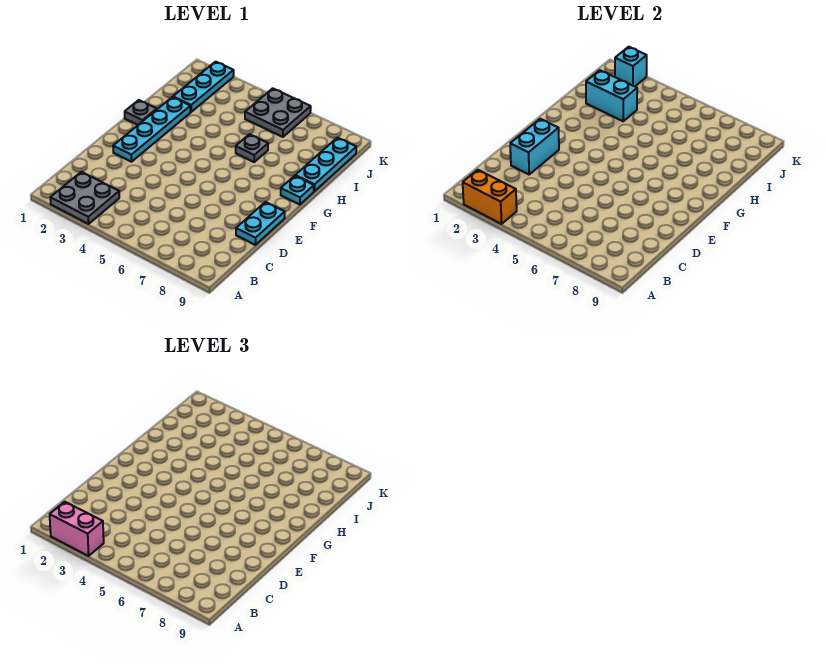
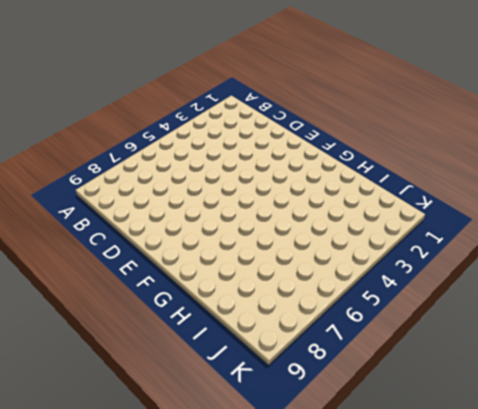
none -> grey plate A2:B3 level 1
none -> cyan plate D9:E9 level 1
none -> cyan plate E2:H2 level 1

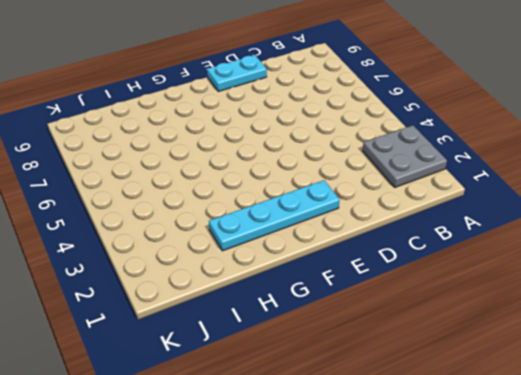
none -> grey plate G1 level 1
none -> cyan plate G9 level 1
none -> grey plate H6 level 1

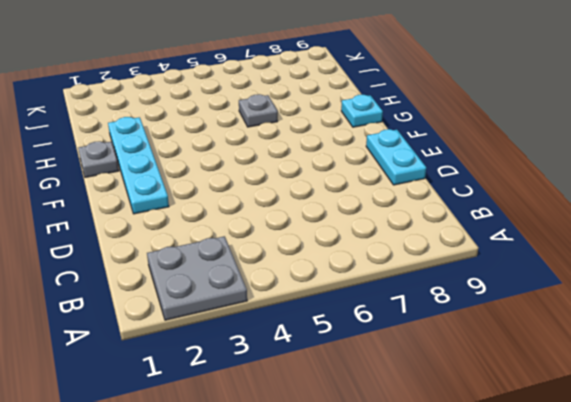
none -> cyan plate H9:J9 level 1
none -> cyan plate I2:K2 level 1
none -> grey plate J5:K6 level 1

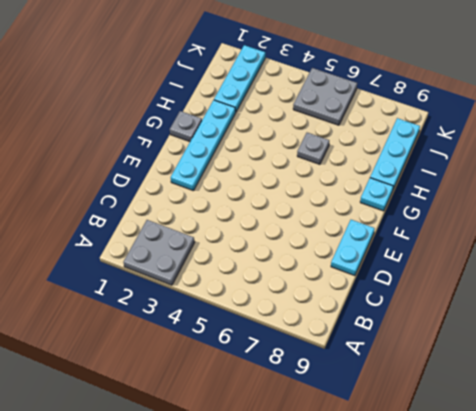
none -> orange brick A2:A3 level 2
none -> cyan brick D2:E2 level 2
none -> cyan brick I2:I3 level 2

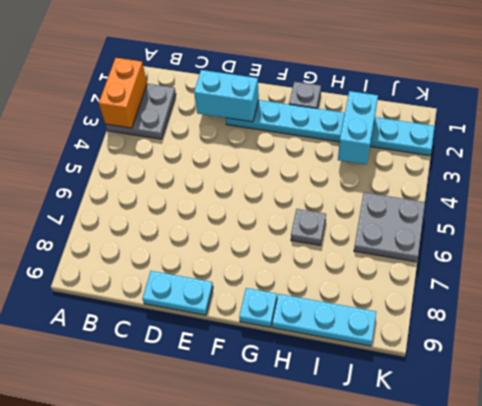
none -> cyan brick K2 level 2
none -> pink brick A2:A3 level 3

